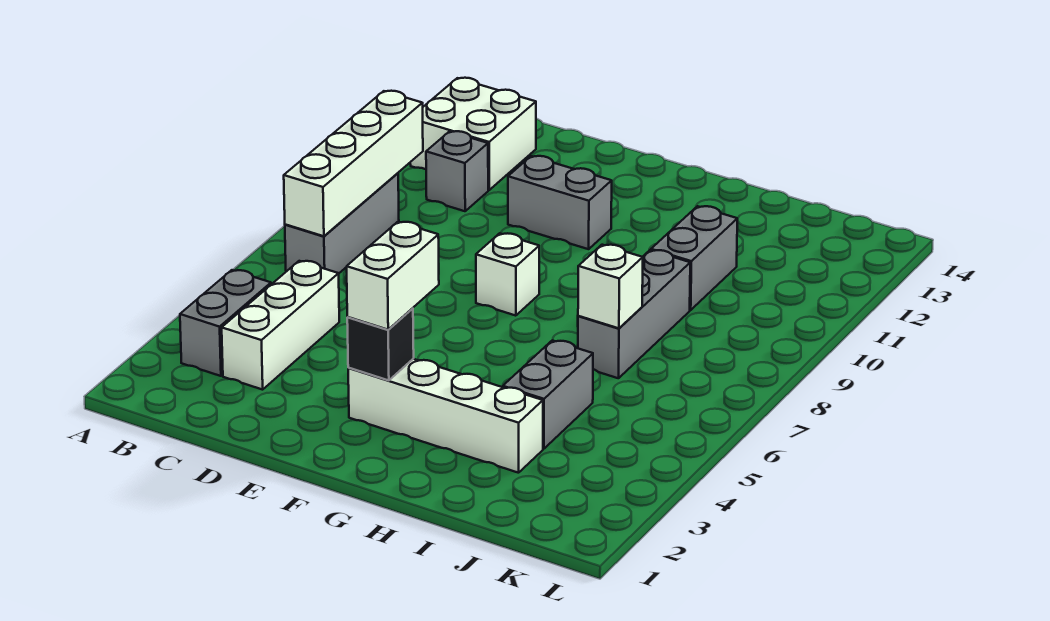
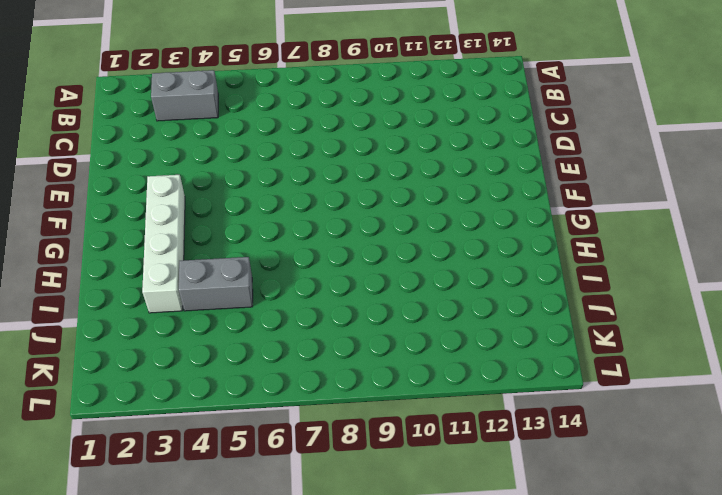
none -> grey brick B7:B9 level 1
none -> white brick B12:C13 level 1
none -> white brick C3:C5 level 1

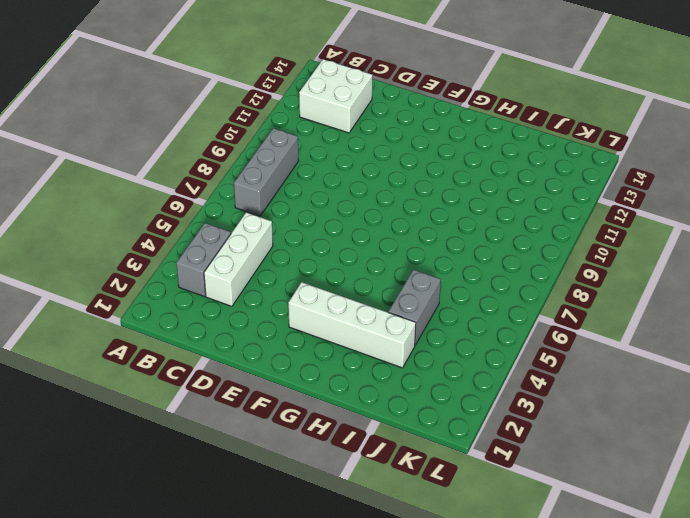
none -> grey brick C11 level 1
none -> grey brick E11:F11 level 1
none -> white brick F8 level 1

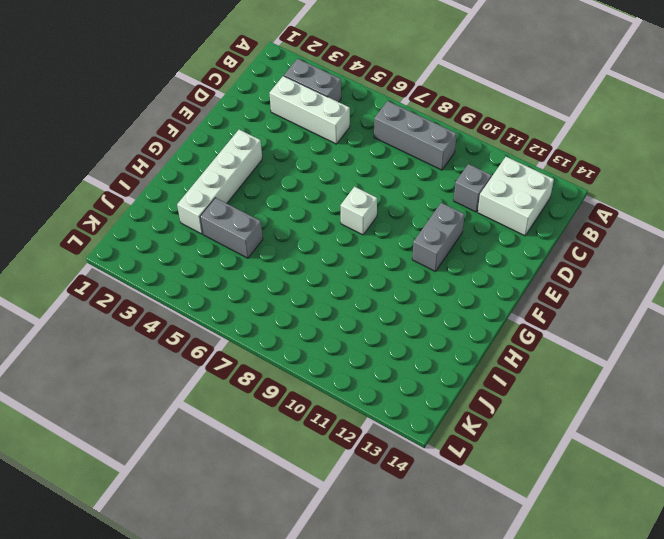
none -> grey brick I7:I9 level 1
none -> grey brick I10:I11 level 1
none -> white brick B7:B10 level 2

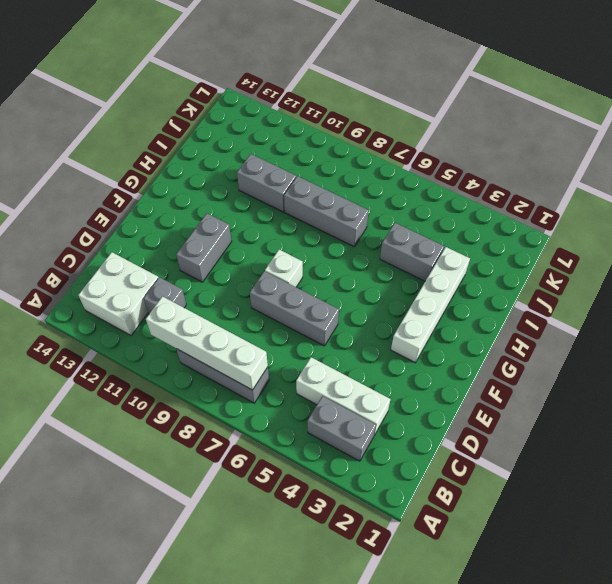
grey brick E6:E8 level 1 -> none
none -> black brick F3 level 2
none -> white brick I7 level 2
none -> white brick F3:F4 level 3

